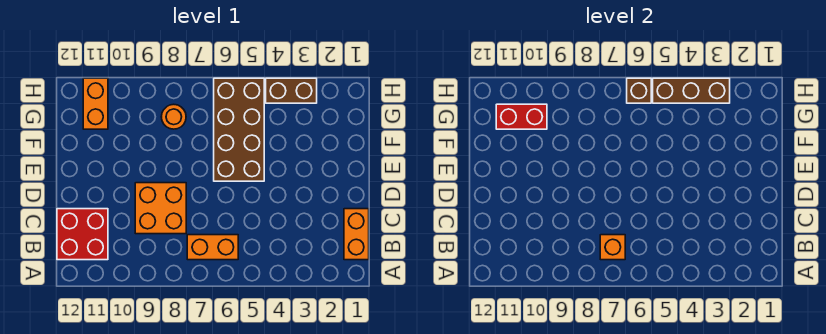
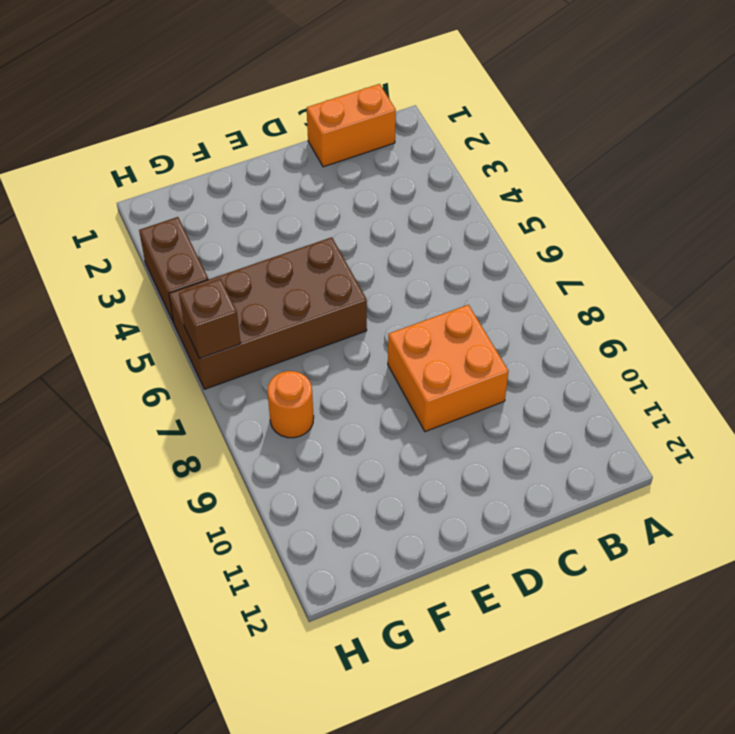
none -> orange brick B6:B7 level 1
none -> red brick B11:C12 level 1
none -> orange brick G11:H11 level 1

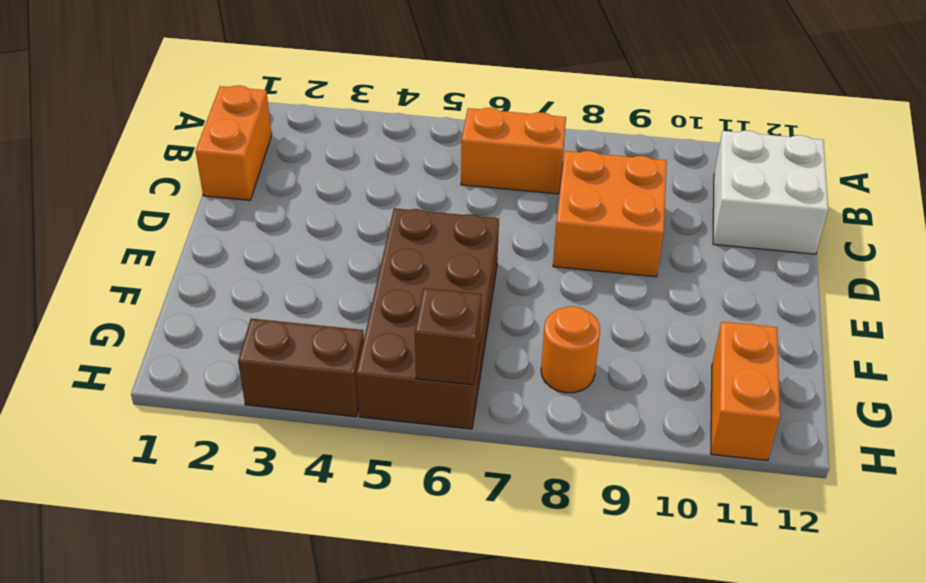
white brick B11:C12 level 1 -> red brick B11:C12 level 1
none -> orange brick B7 level 2
none -> red brick G10:G11 level 2
none -> brown brick H3:H5 level 2

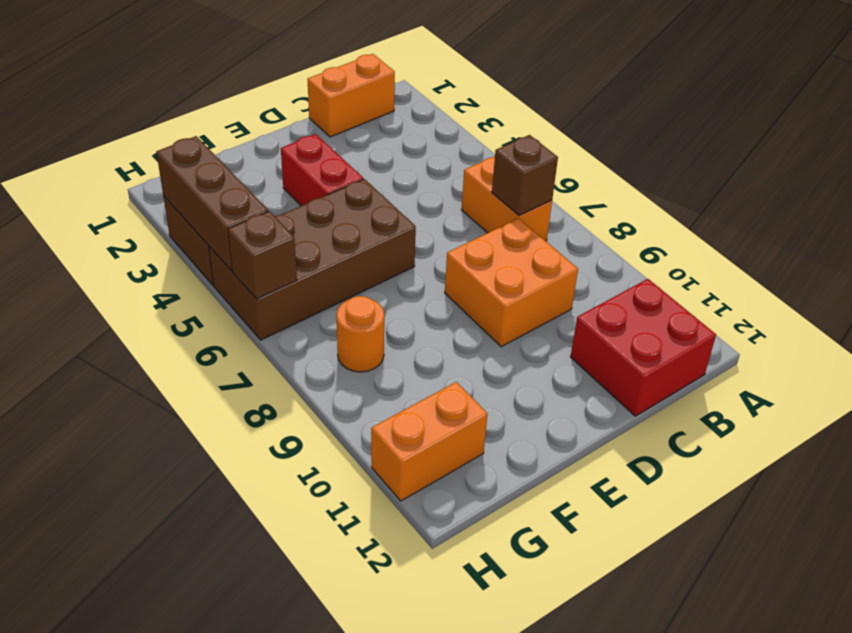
brown brick B7 level 2 -> orange brick B7 level 2
red brick E3:E4 level 1 -> red brick G10:G11 level 2

